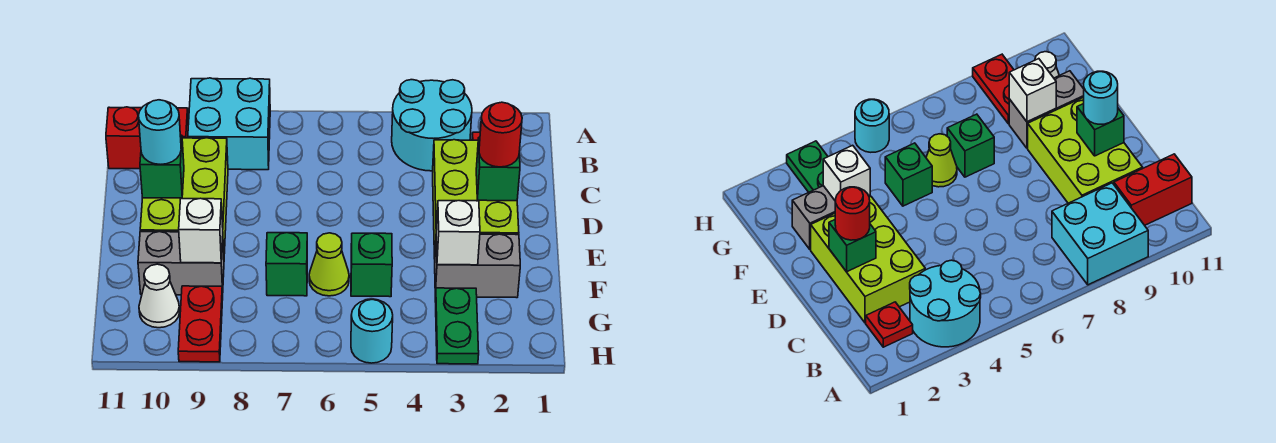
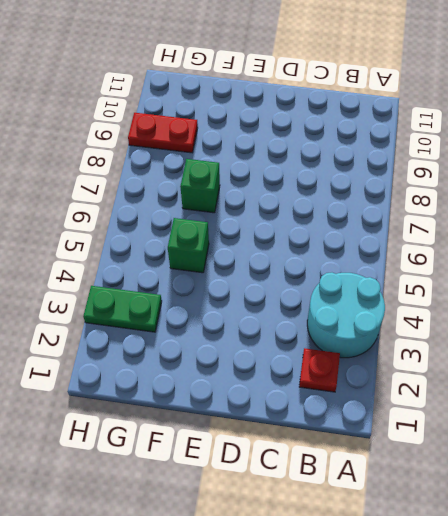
none -> cyan brick A8:B9 level 1
none -> red brick B10:B11 level 1
none -> lime brick C2:E3 level 1

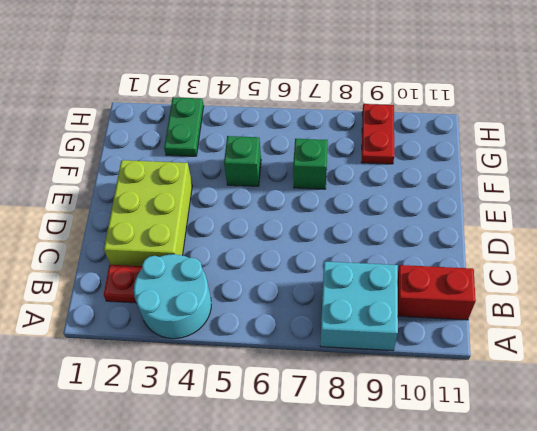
none -> lime brick C9:E10 level 1
none -> grey brick F2:F3 level 1
none -> lime cone F6 level 1

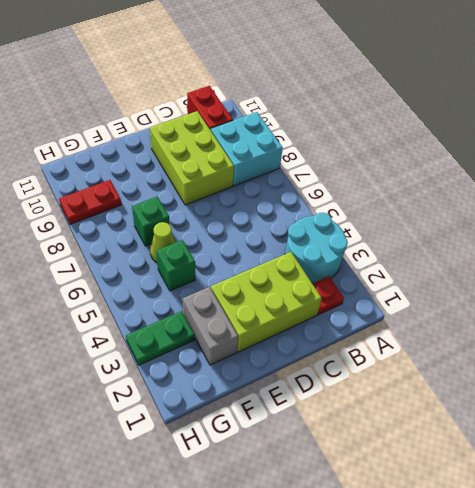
lime brick C8:D10 level 1 -> lime brick C9:E10 level 1
none -> grey brick F9:F10 level 1
none -> white cone G10 level 1
none -> cyan round brick H5 level 1

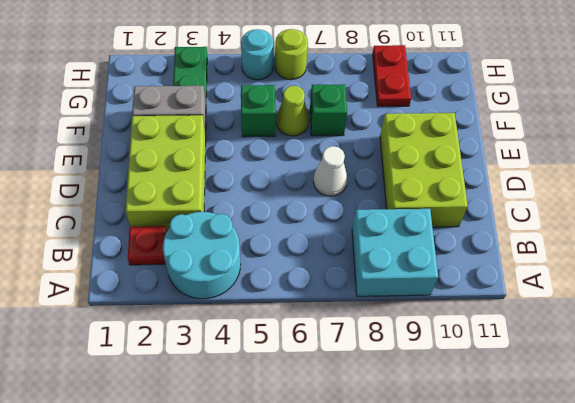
white cone D7 level 1 -> white cone G10 level 1
lime round brick H6 level 1 -> none
none -> red brick B10:B11 level 1
none -> grey brick F9:F10 level 1
none -> green brick D2 level 2

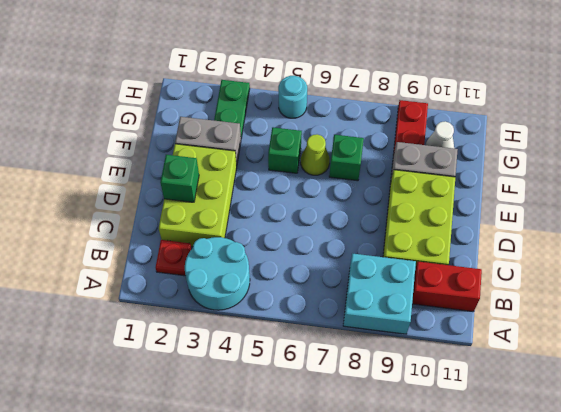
none -> green brick D10 level 2
none -> white brick F3 level 2
none -> white brick F9 level 2

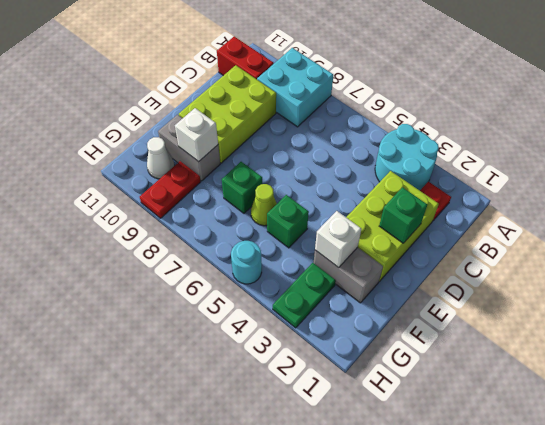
none -> green brick D10 level 2
none -> red round brick D2 level 3
none -> cyan round brick D10 level 3

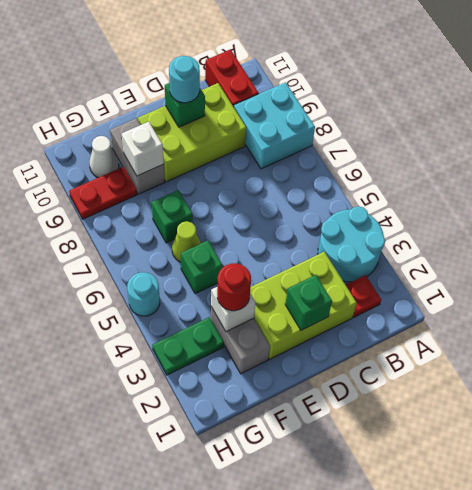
red round brick F3 level 3 -> red round brick D2 level 3

